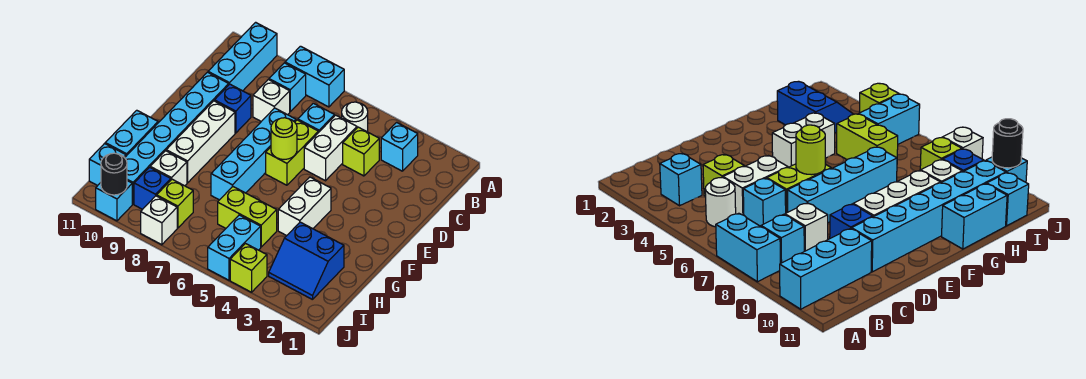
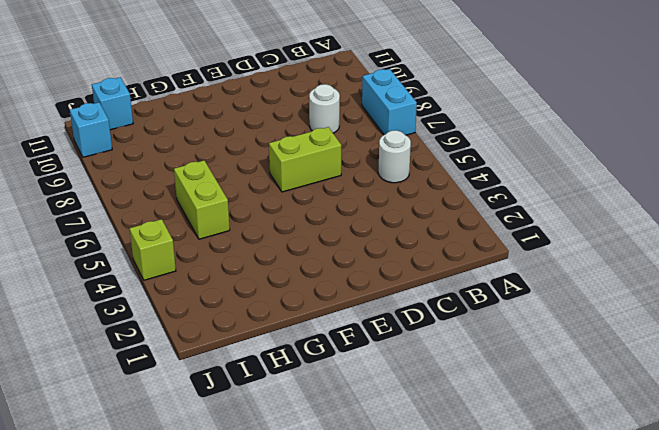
white round brick C8 level 1 -> white brick C8 level 1
none -> cyan brick A10:C10 level 1
none -> cyan brick B3 level 1
none -> cyan brick B8 level 1

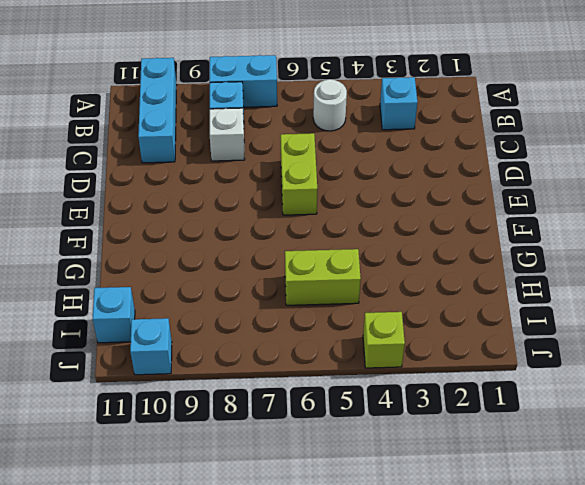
none -> lime brick C4 level 1
none -> white brick C5:D5 level 1
none -> cyan brick C6 level 1

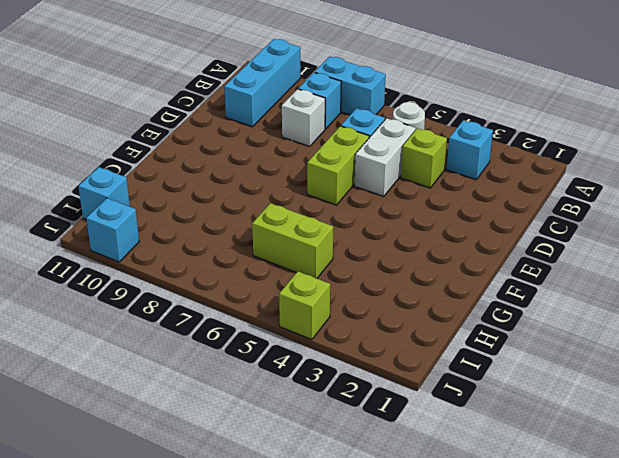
none -> cyan brick D7:G7 level 1
none -> blue brick D9 level 1
none -> cyan brick D10:I10 level 1

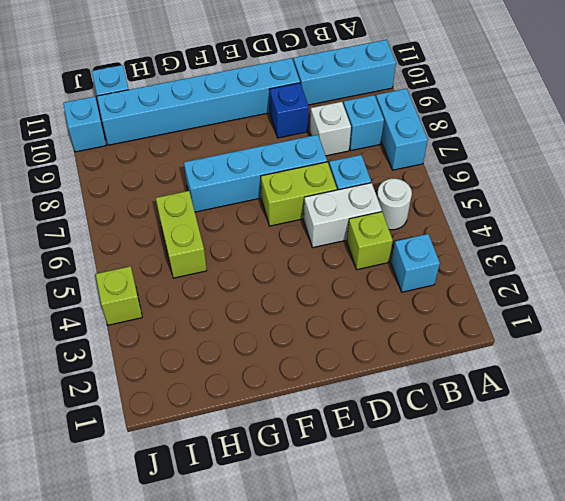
none -> white brick E9:G9 level 1
none -> white brick F4:G4 level 1
none -> cyan brick G11:H11 level 1

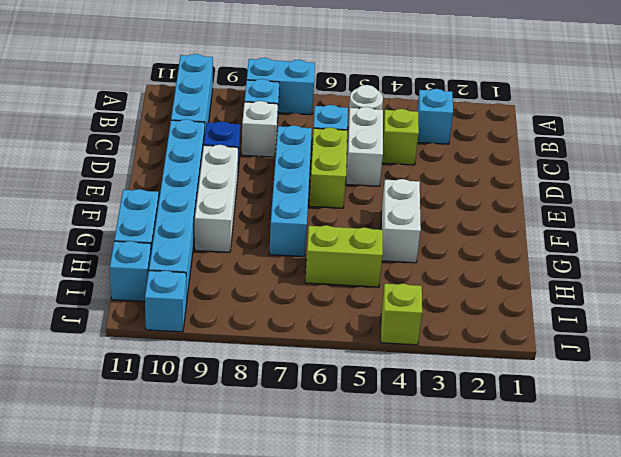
none -> blue slope H2:I3 level 1 top H
none -> white brick H9 level 1
none -> cyan brick I5:J5 level 1

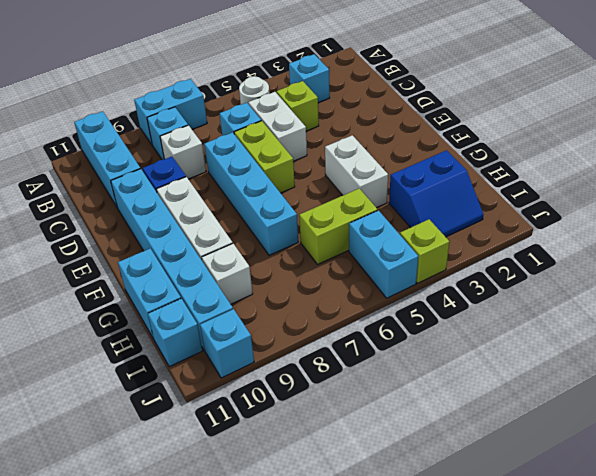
none -> lime brick I8 level 1
none -> blue brick I9 level 1
none -> white brick J8 level 1

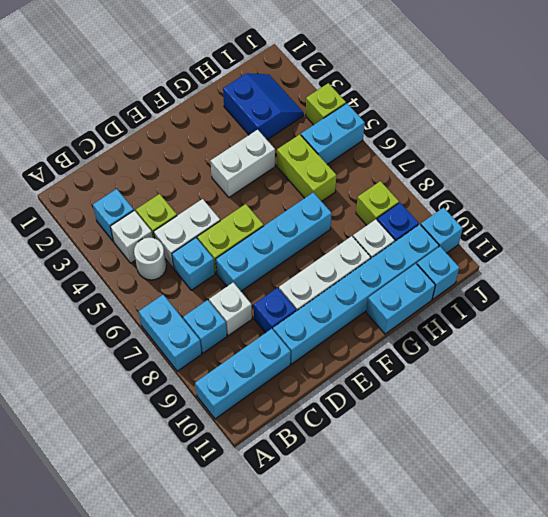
white brick B4 level 1 -> white brick J8 level 1
none -> lime round brick E6 level 2
none -> black round brick J10 level 2

